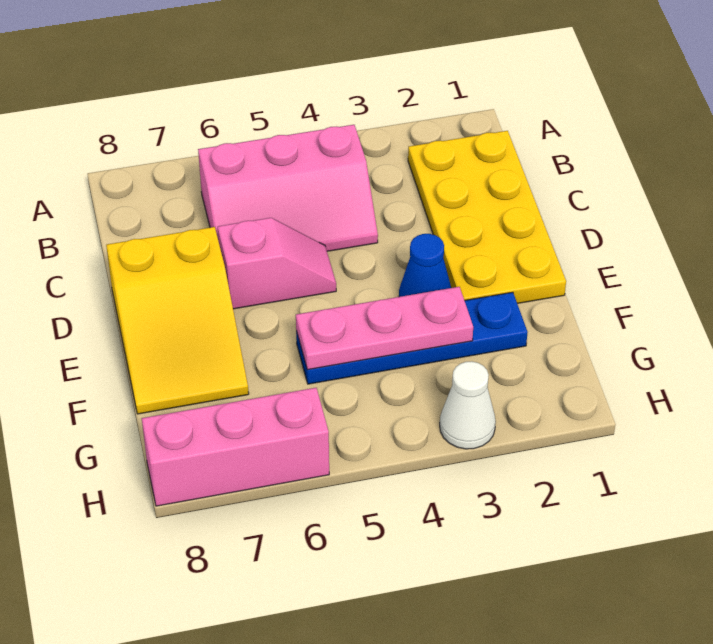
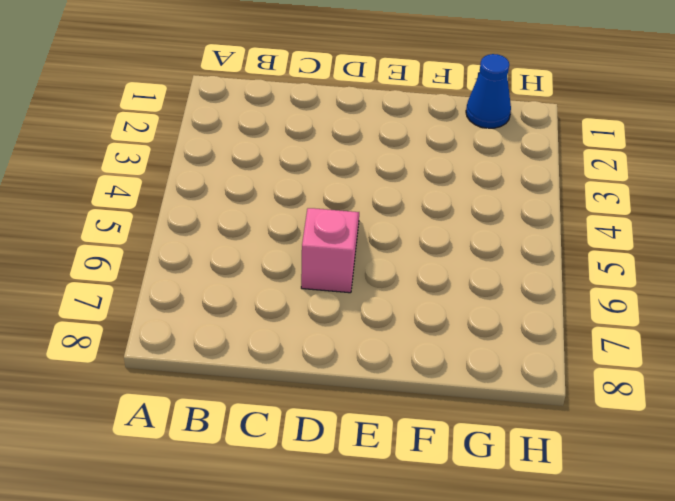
blue cone G1 level 1 -> blue cone E3 level 1
none -> yellow plate B1:E2 level 1
none -> pink slope B4:C6 level 1 top B

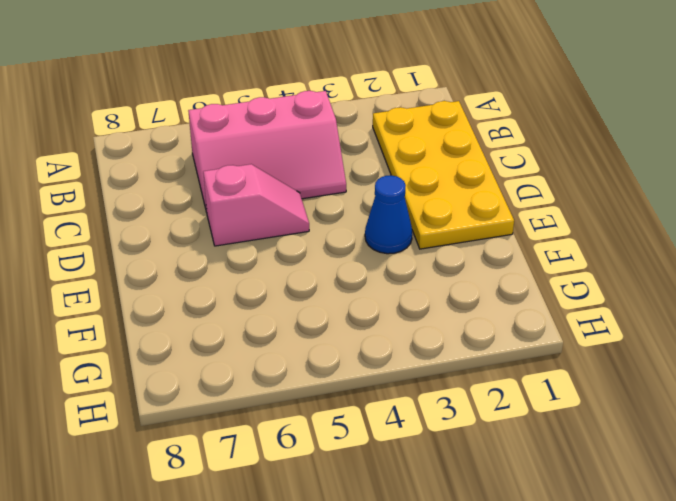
none -> yellow slope D7:F8 level 1 top D
none -> blue plate F2:F5 level 1

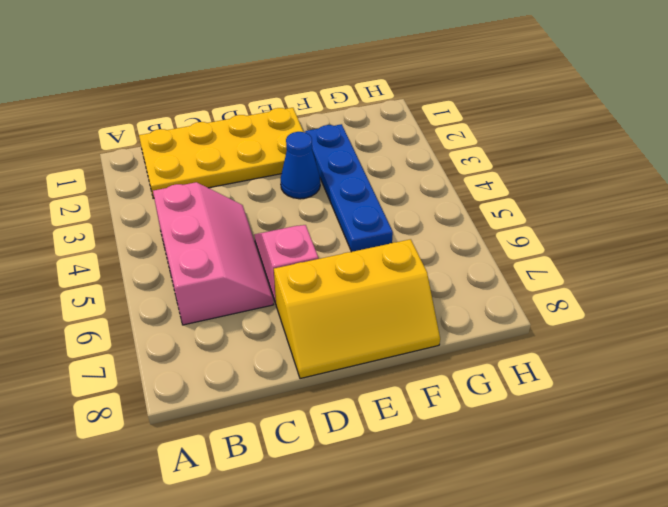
yellow slope D7:F8 level 1 top 7 -> yellow slope D7:F8 level 1 top D
none -> white cone H3 level 1
none -> pink brick H6:H8 level 1

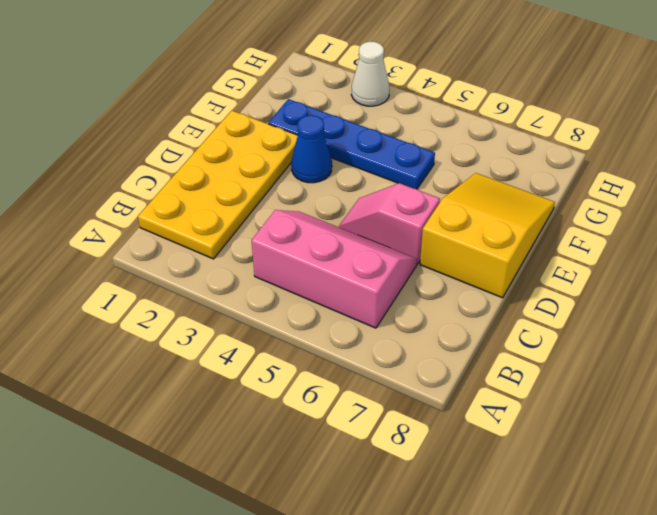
none -> pink brick H6:H8 level 1
none -> pink plate F3:F5 level 2

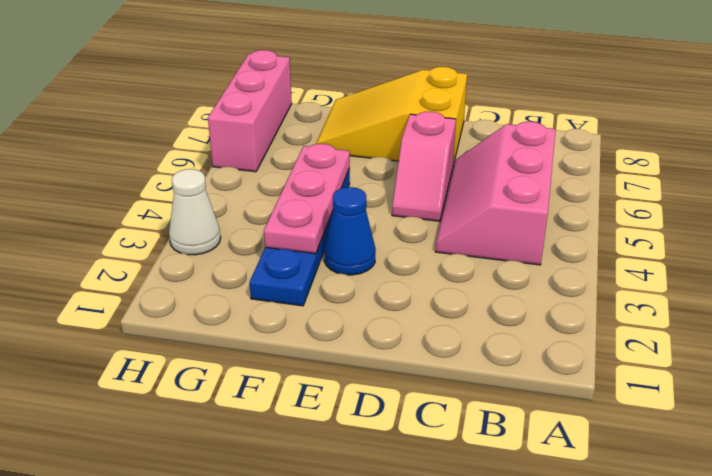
none -> yellow plate B1:E2 level 1

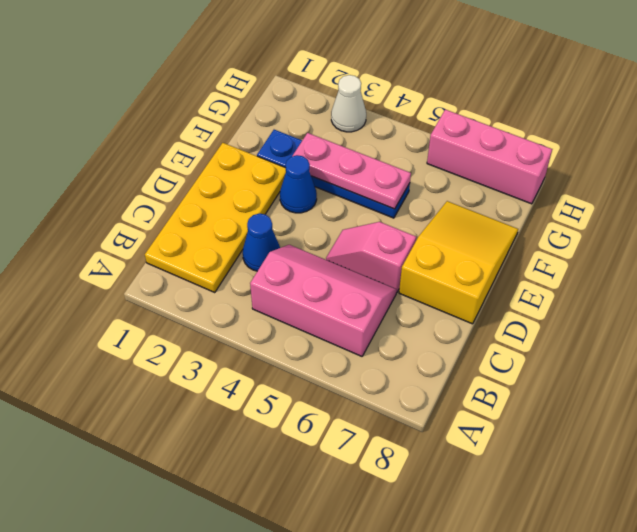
blue cone C3 level 1 -> none

